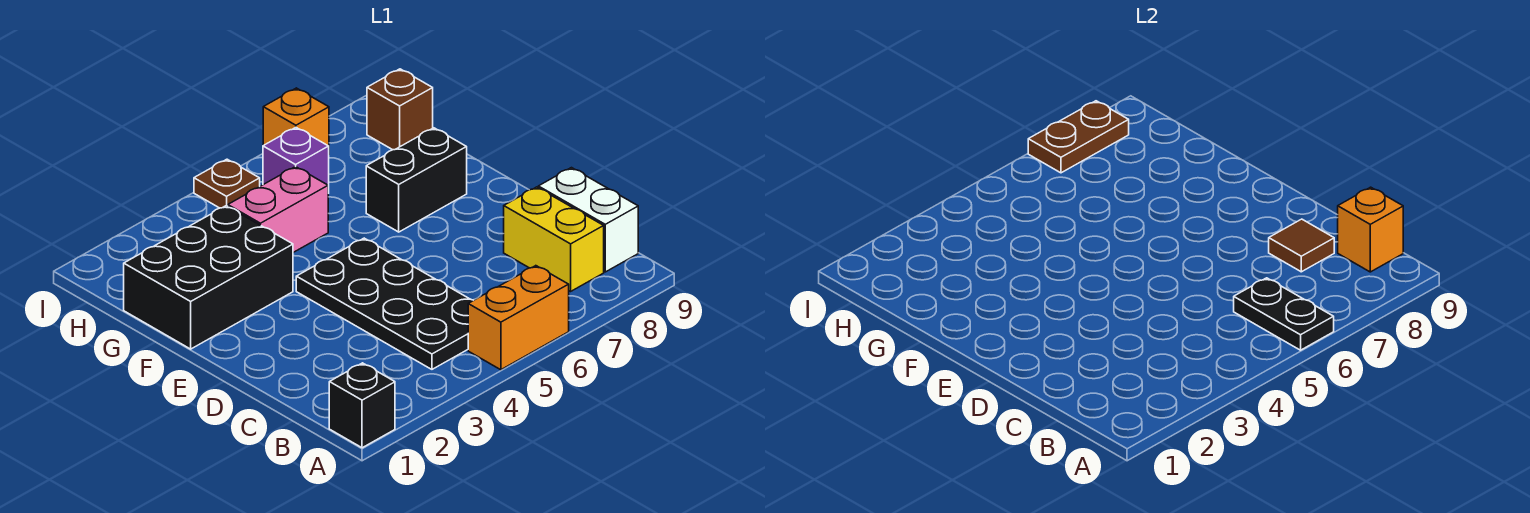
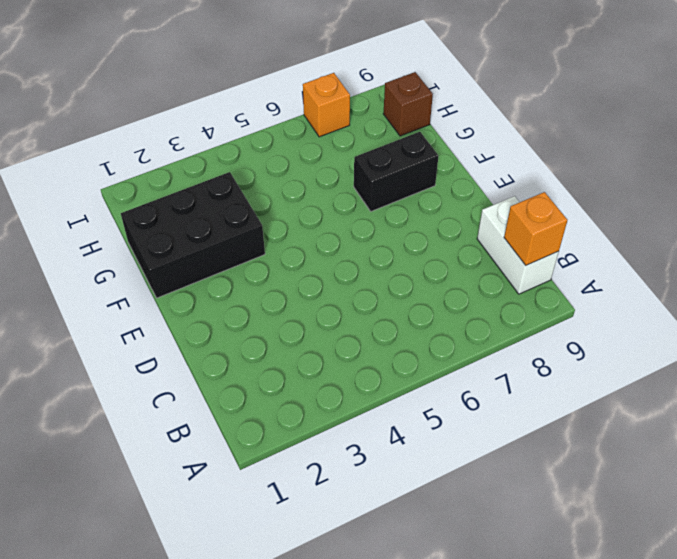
none -> black brick A1 level 1
none -> orange brick A5:A6 level 1
none -> black plate B4:E5 level 1

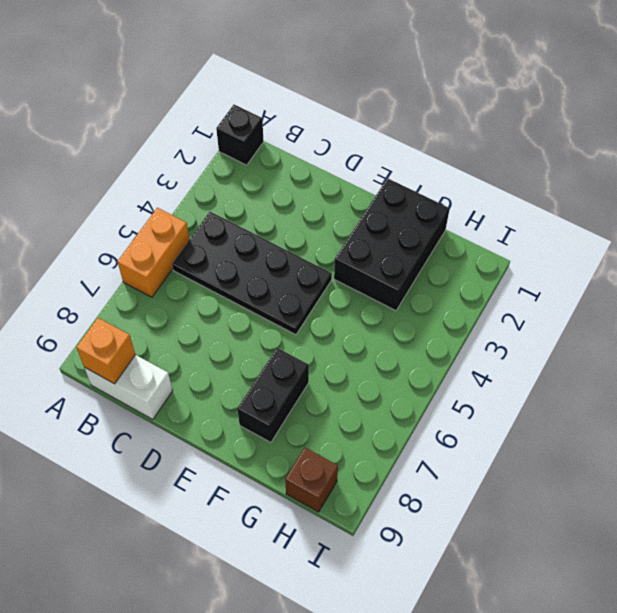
none -> yellow brick B8:C8 level 1
none -> pink brick G4:G5 level 1
none -> purple brick H6 level 1

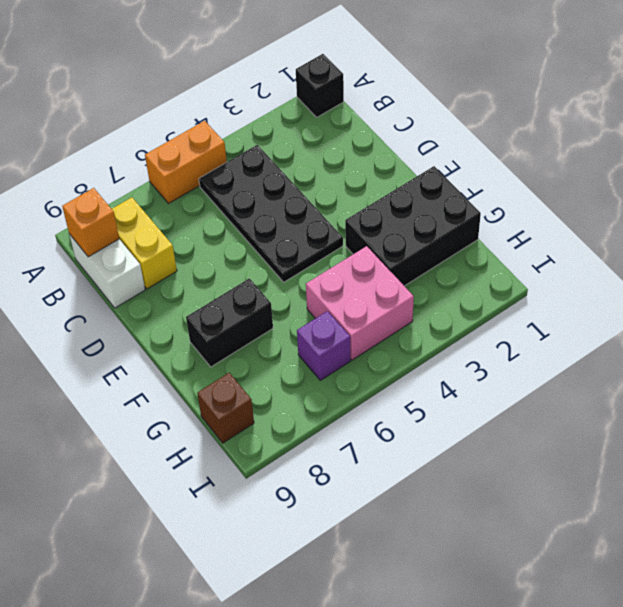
pink brick G4:H5 level 1 -> pink brick G4:G5 level 1
none -> brown plate I5 level 1
none -> orange brick I7 level 1
none -> black plate A6:B6 level 2

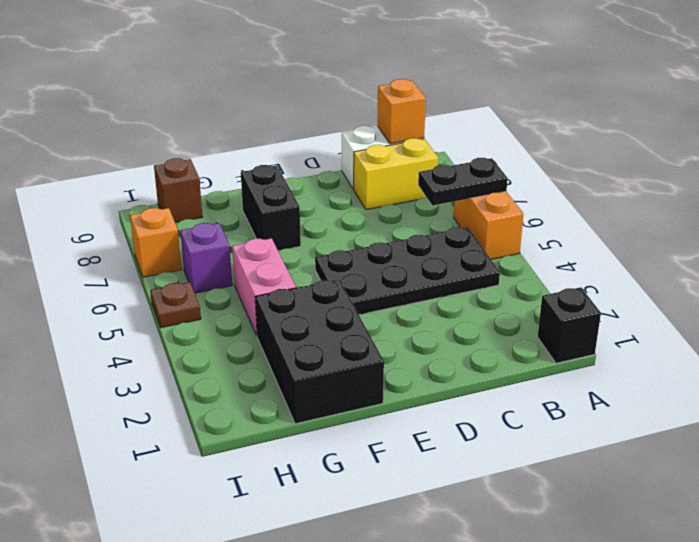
none -> brown tile C8 level 2
none -> brown plate I7:I8 level 2

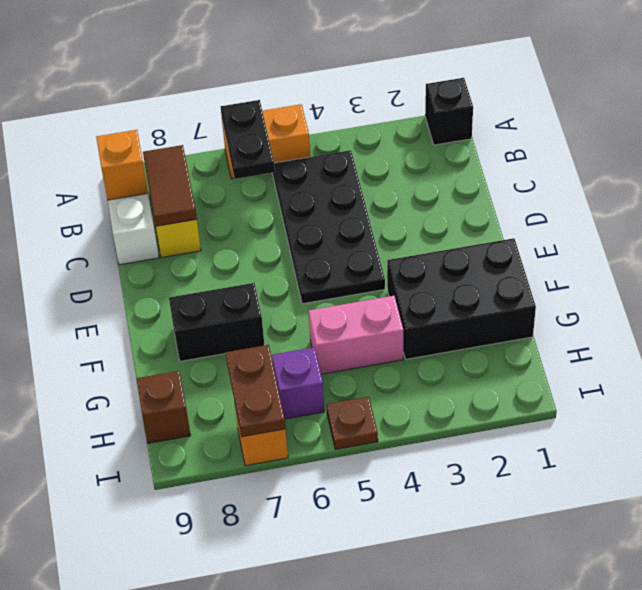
brown tile B8:C8 level 2 -> brown tile C8 level 2
brown plate H7:I7 level 2 -> brown plate I7:I8 level 2

